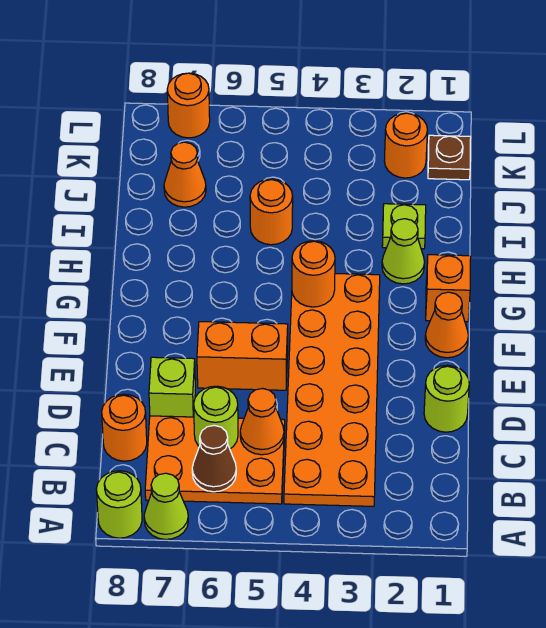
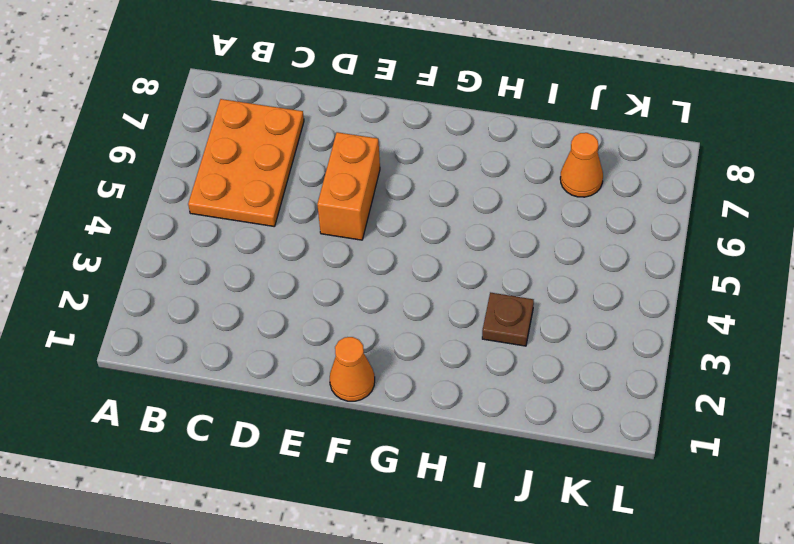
brown plate I3 level 1 -> brown plate K1 level 1
none -> lime cone A7 level 1
none -> lime round brick A8 level 1
none -> orange plate B3:G4 level 1

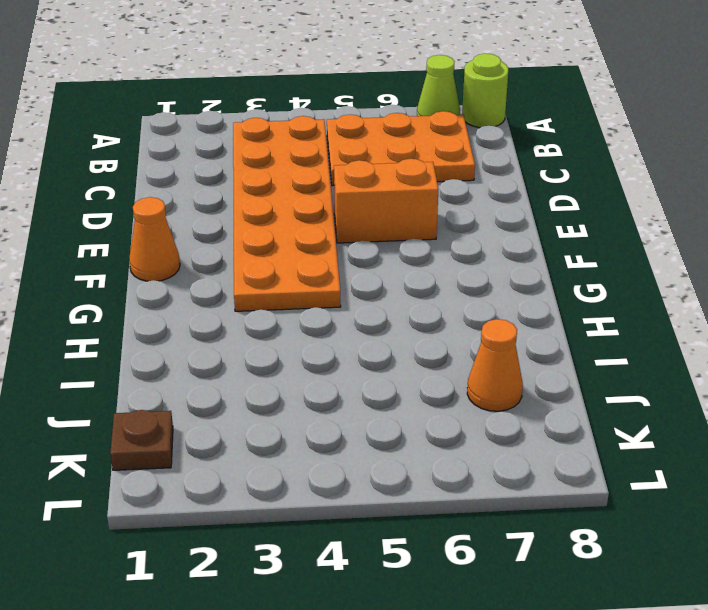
none -> orange round brick C8 level 1
none -> lime round brick D1 level 1
none -> lime brick D7 level 1

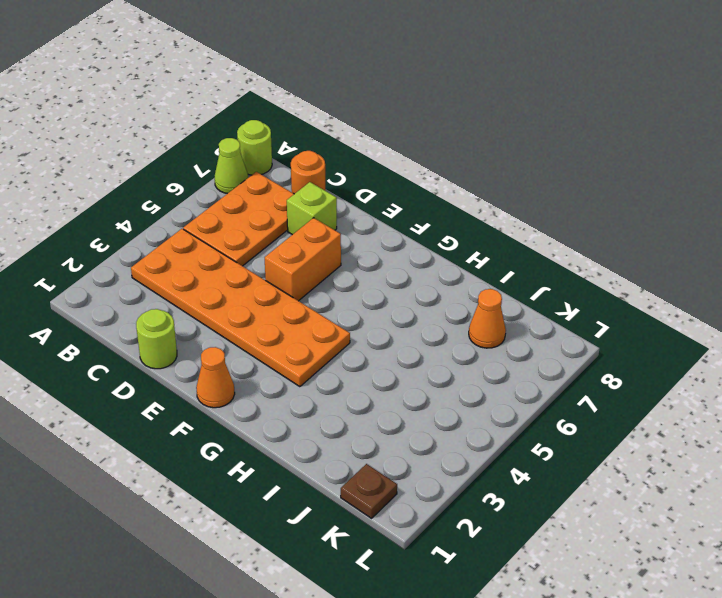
none -> orange brick G1 level 1
none -> lime cone H2 level 1
none -> lime plate I2 level 1

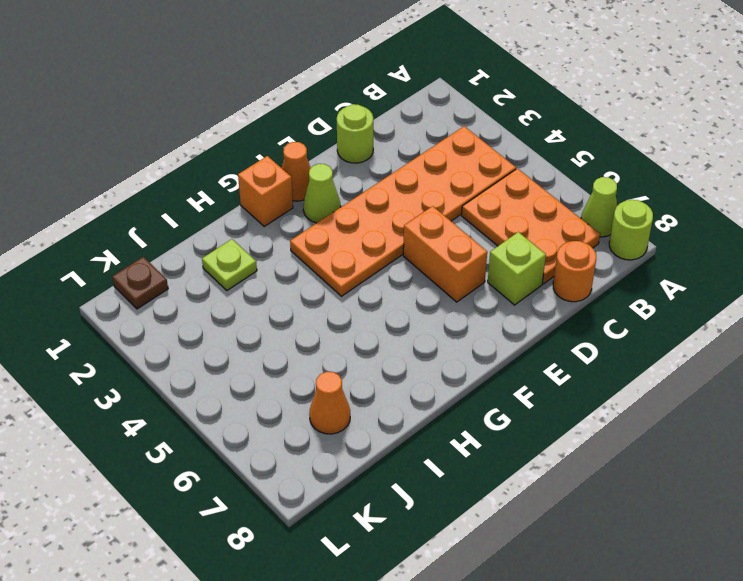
lime cone F2 level 1 -> lime cone H2 level 1
none -> orange round brick I5 level 1
none -> orange round brick K2 level 1
none -> orange round brick L7 level 1

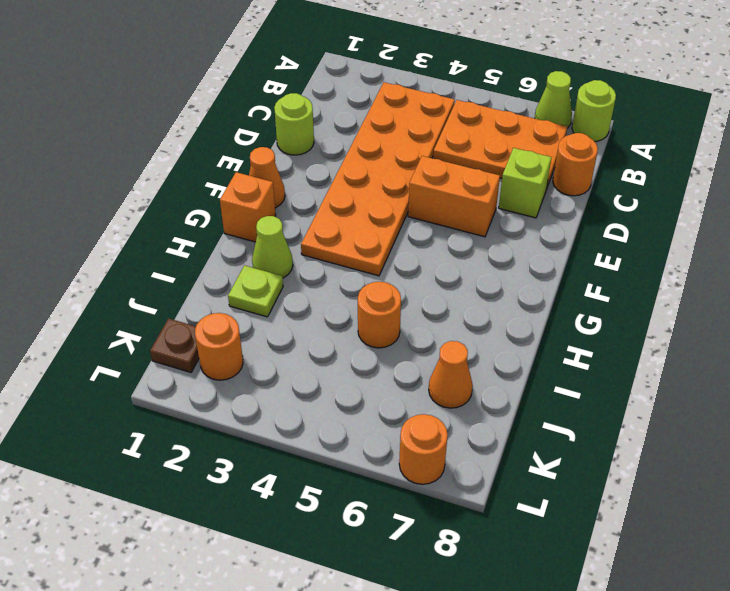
none -> brown cone B6 level 2
none -> orange cone C5 level 2
none -> lime round brick C6 level 2

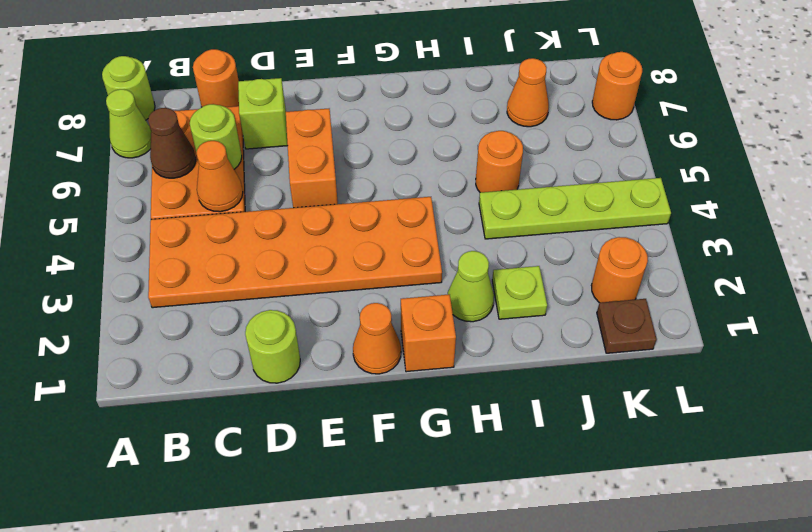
lime plate I4:L4 level 1 -> none
none -> orange round brick G4 level 2

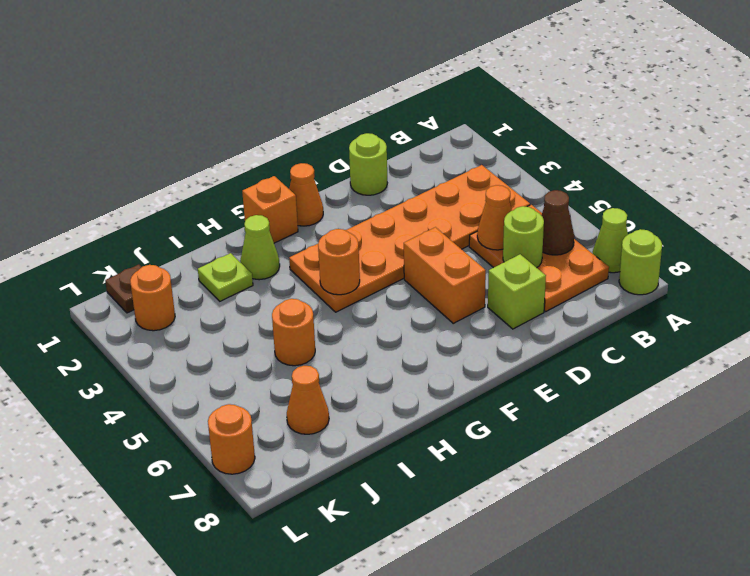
none -> orange round brick C8 level 1

